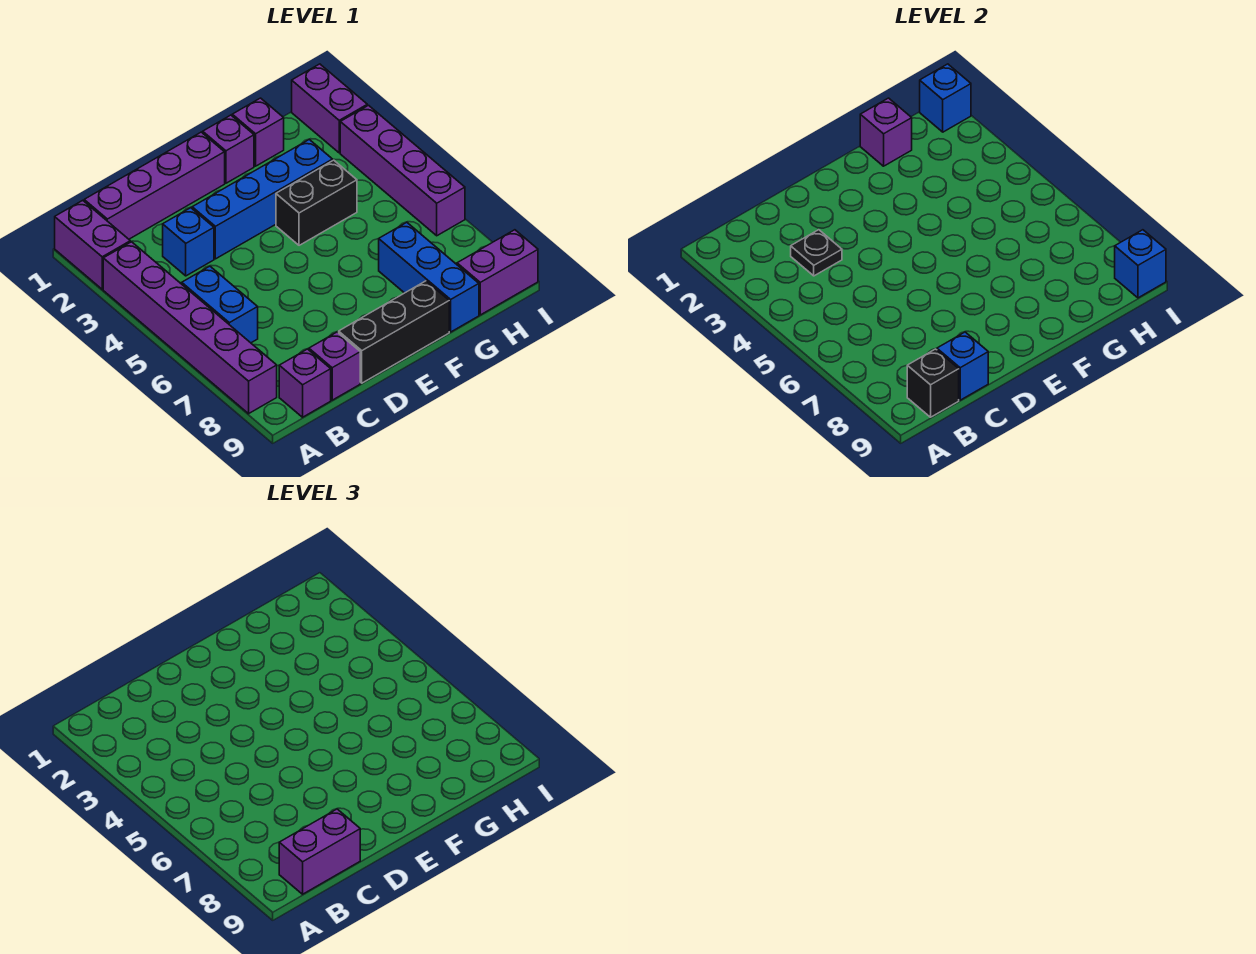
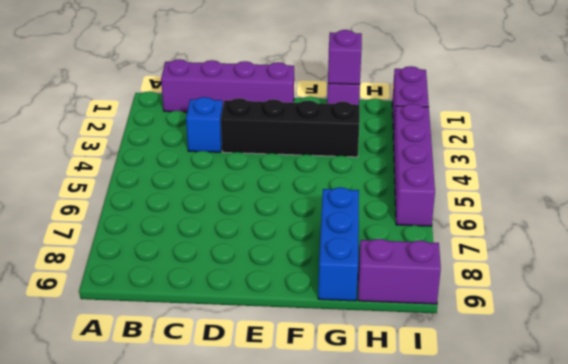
black brick D3:G3 level 1 -> blue brick D3:G3 level 1
none -> purple brick A1:A2 level 1
none -> purple brick A3:A8 level 1
none -> blue brick B5:B6 level 1

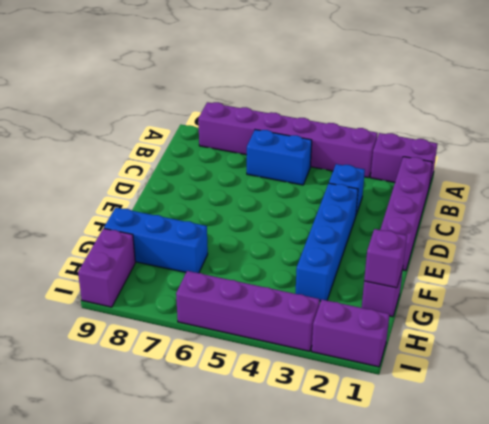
none -> purple brick B9 level 1
none -> purple brick C9 level 1
none -> black brick D9:F9 level 1

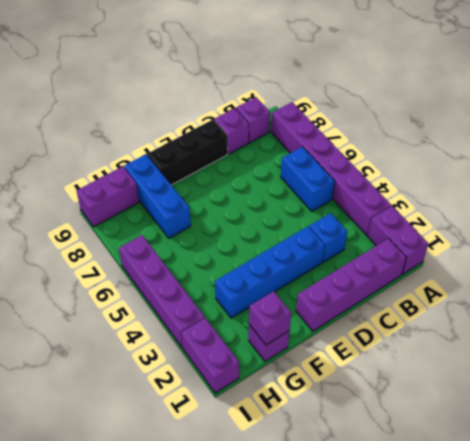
none -> purple brick F1 level 1
none -> black brick F4:G4 level 1
none -> black brick B9 level 2

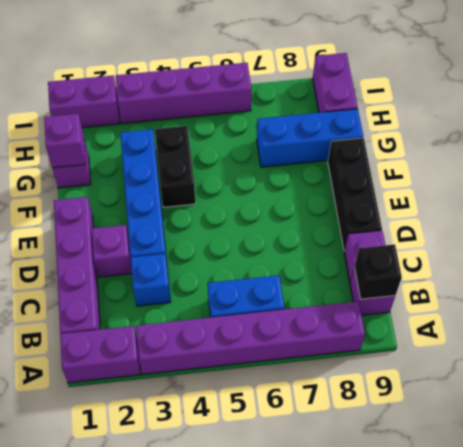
purple brick D2 level 1 -> purple brick F1 level 1
none -> black plate C3 level 2
none -> blue brick C9 level 2
none -> blue brick I1 level 2

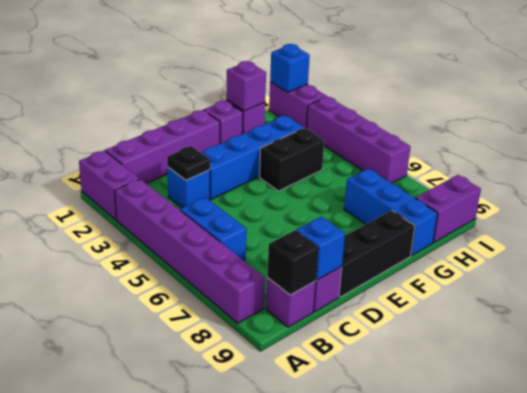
none -> blue brick I9 level 2
none -> purple brick B9:C9 level 3

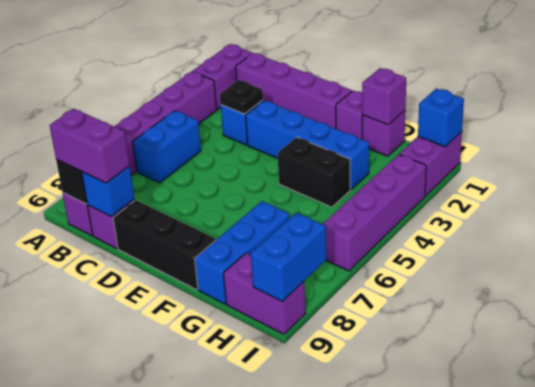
blue brick I8:I9 level 2 -> blue brick I9 level 2

